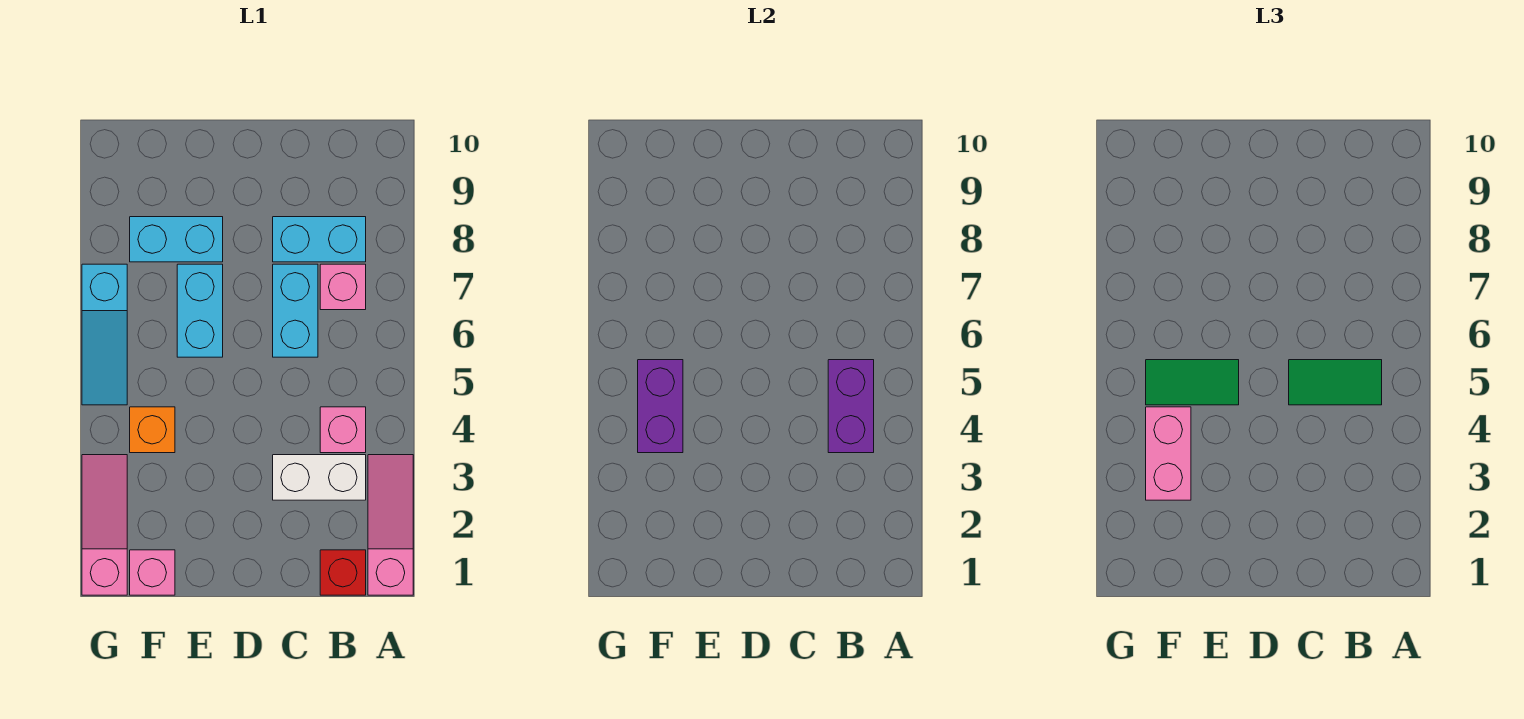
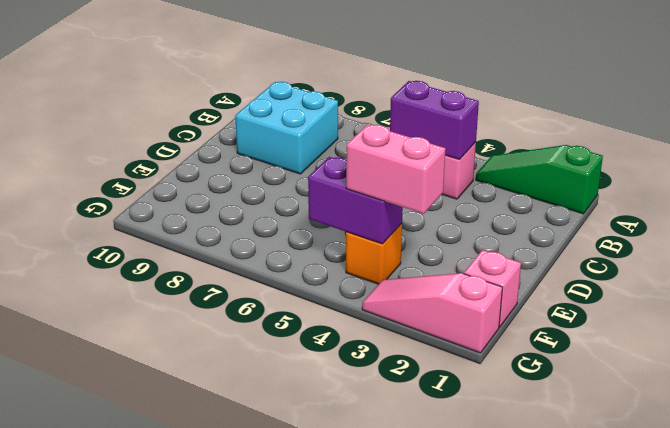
green slope A1:A3 level 1 top 1 -> pink slope A1:A3 level 1 top 1
cyan brick B8:C9 level 1 -> cyan brick B8:C8 level 1
none -> red brick B1 level 1
none -> white brick B3:C3 level 1
none -> pink brick B7 level 1

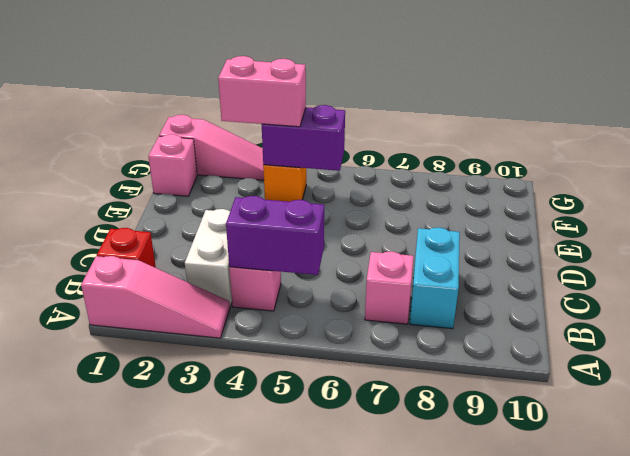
none -> cyan brick C6:C7 level 1
none -> cyan brick E6:E7 level 1
none -> cyan brick E8:F8 level 1

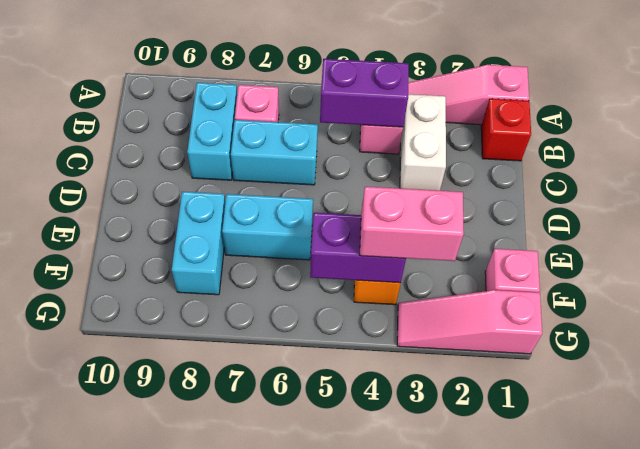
none -> cyan slope G5:G7 level 1 top 7
none -> green tile B5:C5 level 3
none -> green tile E5:F5 level 3

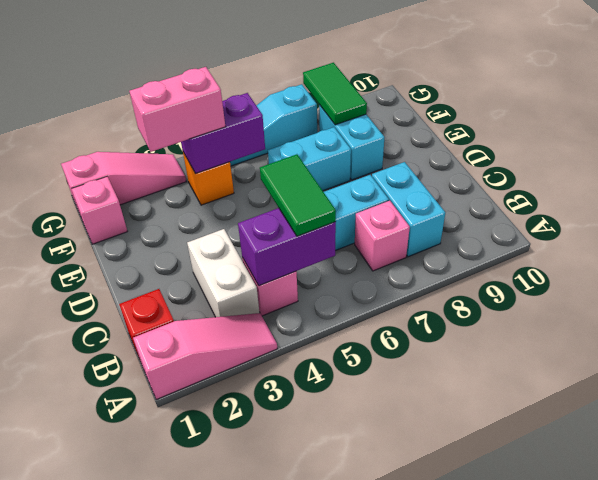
green tile F8:G8 level 2 -> green tile E5:F5 level 3

